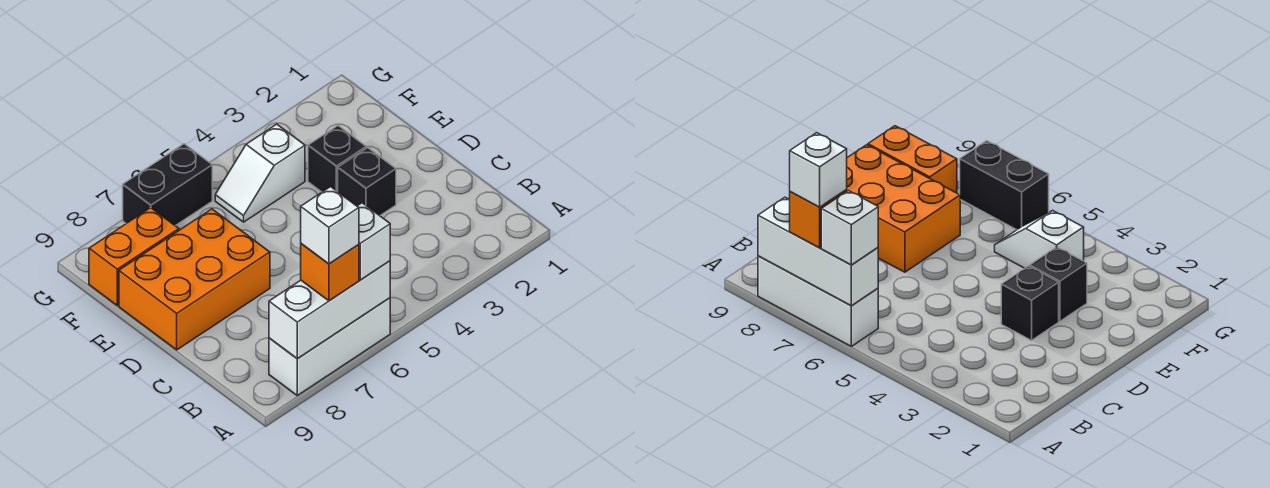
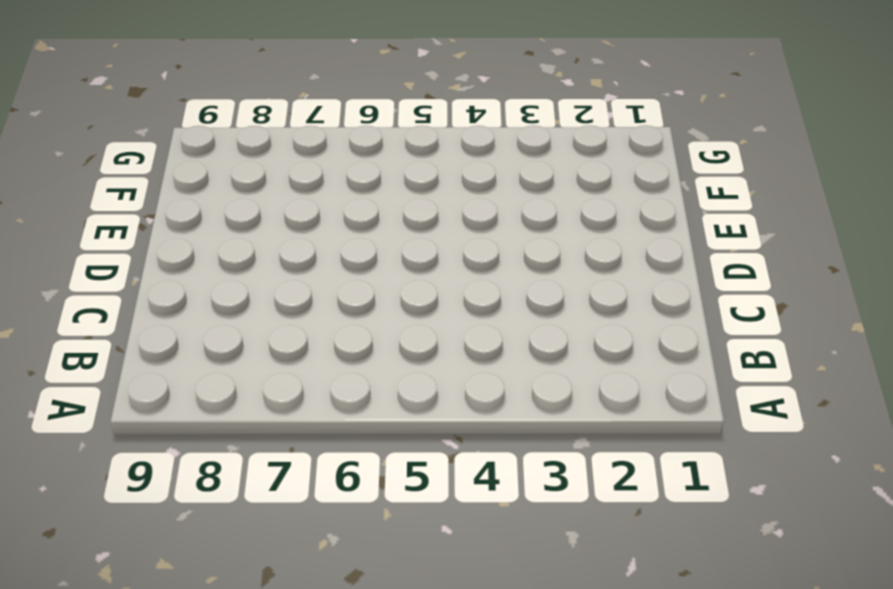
none -> white brick A6:A8 level 1
none -> black brick D3 level 1

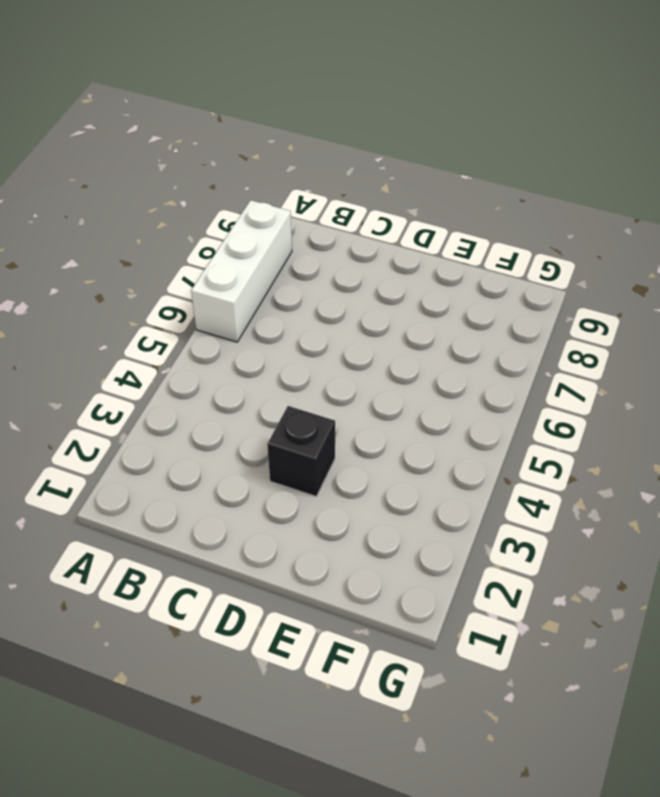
none -> orange brick D7:E9 level 1
none -> black brick E3 level 1

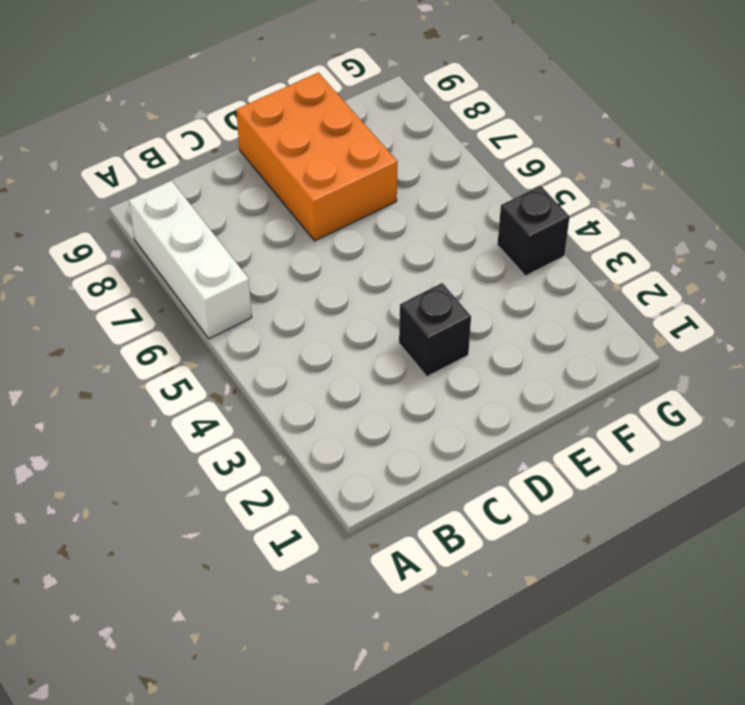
black brick G4 level 1 -> black brick E3 level 1
none -> white slope F4:F5 level 1 top 4
none -> orange brick F8:F9 level 1

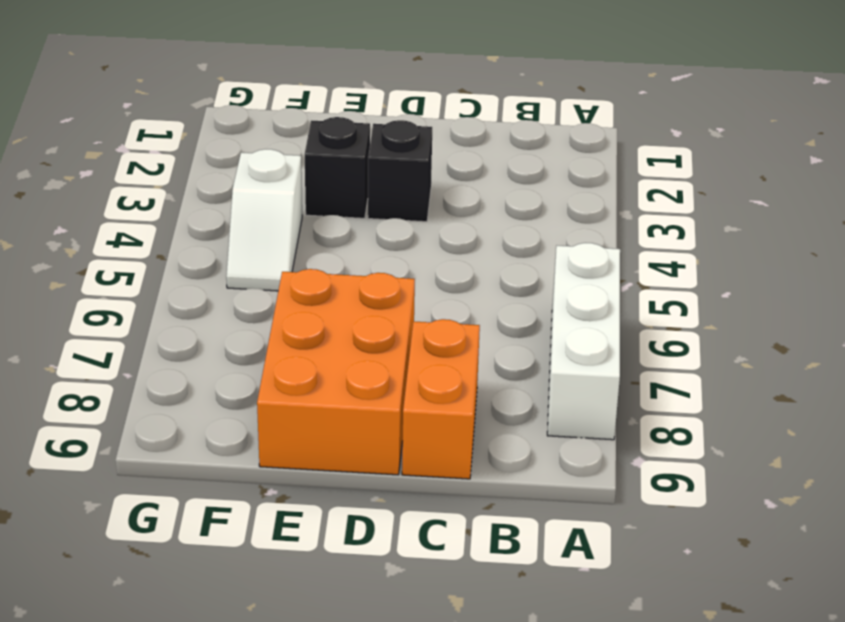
orange brick C8:C9 level 1 -> orange brick F8:F9 level 1
none -> black brick G6:G7 level 1
none -> white brick A6:A8 level 2

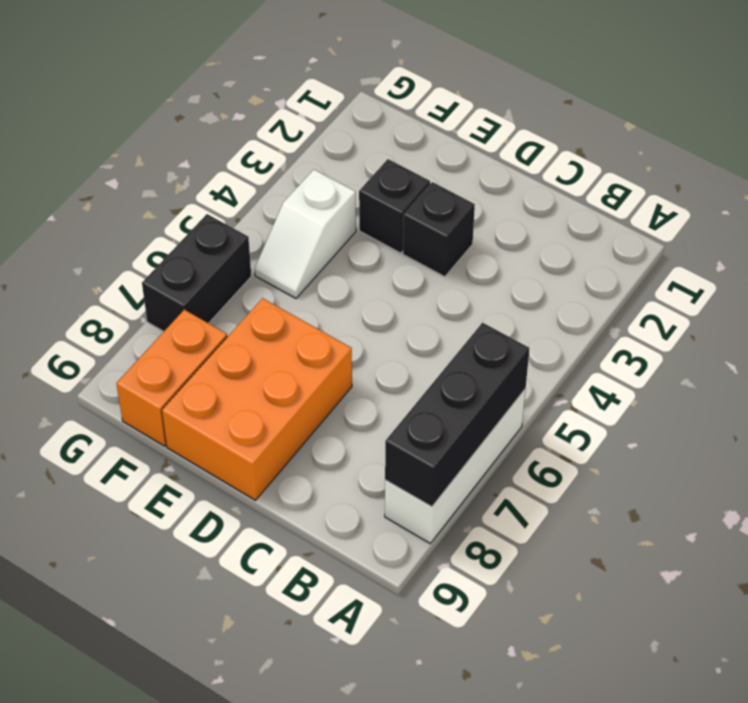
black brick A6:A8 level 2 -> white brick A6:A8 level 2
none -> white brick A6 level 3
none -> orange brick A7 level 3

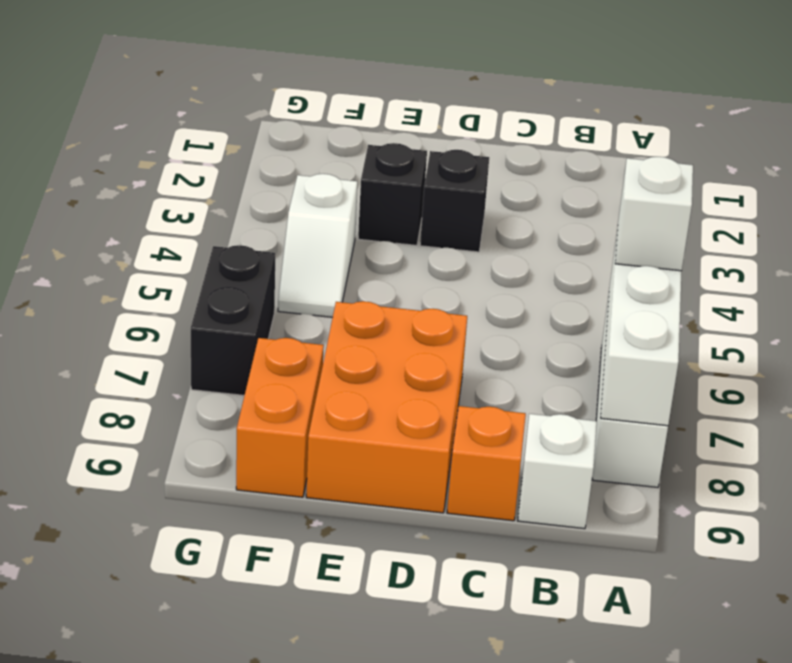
white brick B9 level 1 -> white brick A7 level 4
orange brick C9 level 1 -> orange brick A7 level 3

